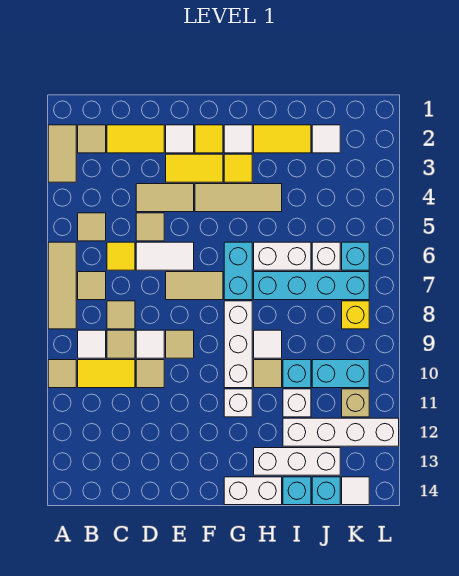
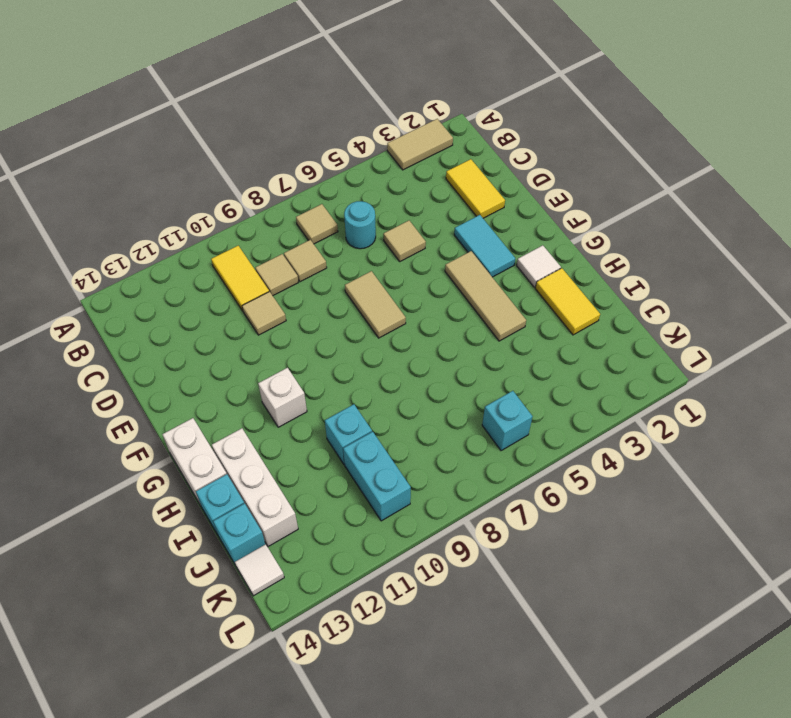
cyan round brick C6 level 1 -> yellow tile C6 level 1
cyan tile E3:F3 level 1 -> yellow tile E3:F3 level 1
none -> tan tile A6:A8 level 1
none -> tan tile A10 level 1
none -> tan tile B2 level 1
none -> tan tile B5 level 1

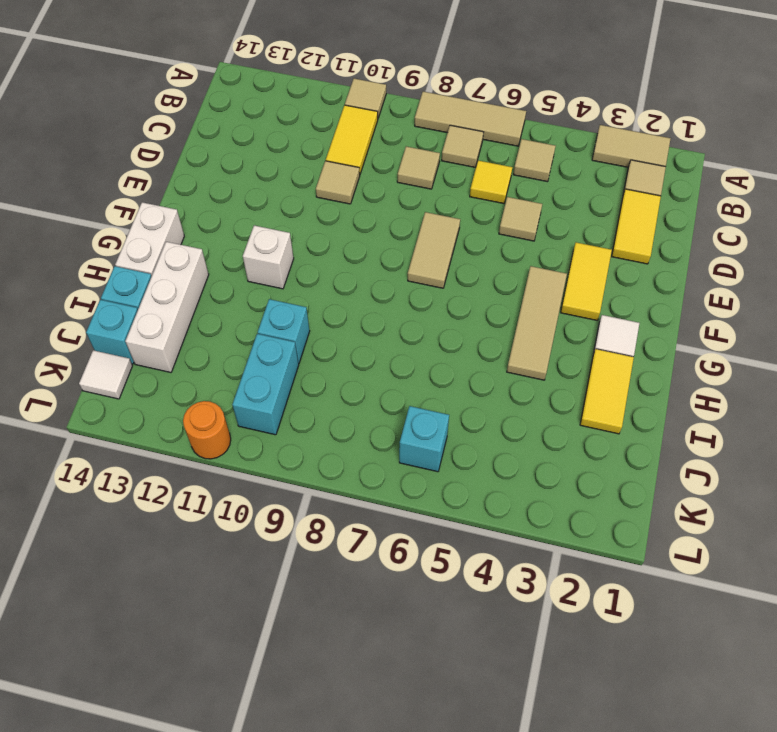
orange round brick L11 level 1 -> none
none -> white tile B9 level 1
none -> tan tile C9 level 1
none -> tan tile D4:E4 level 1
none -> white tile D6:E6 level 1

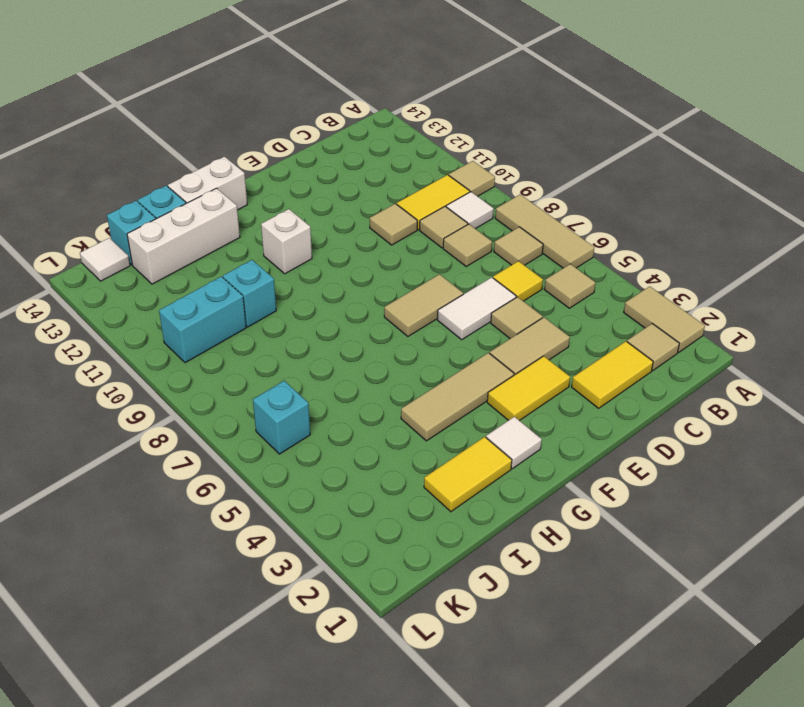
none -> white tile D9 level 1
none -> white tile E2 level 1
none -> tan tile E9 level 1
none -> yellow tile F2 level 1

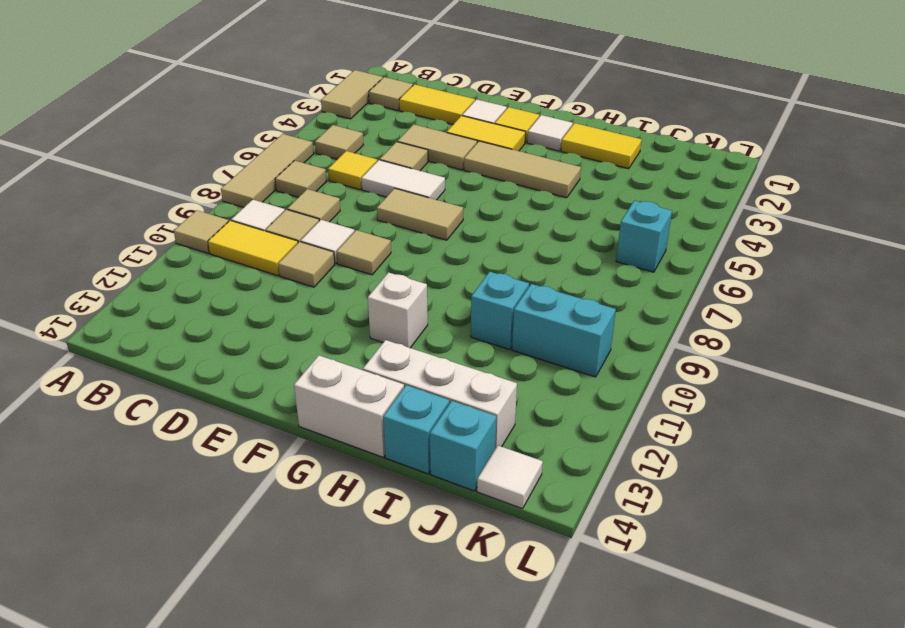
none -> yellow tile G3 level 1
none -> cyan brick G6:G7 level 1
none -> white brick G8:G10 level 1
none -> white brick H6:I6 level 1

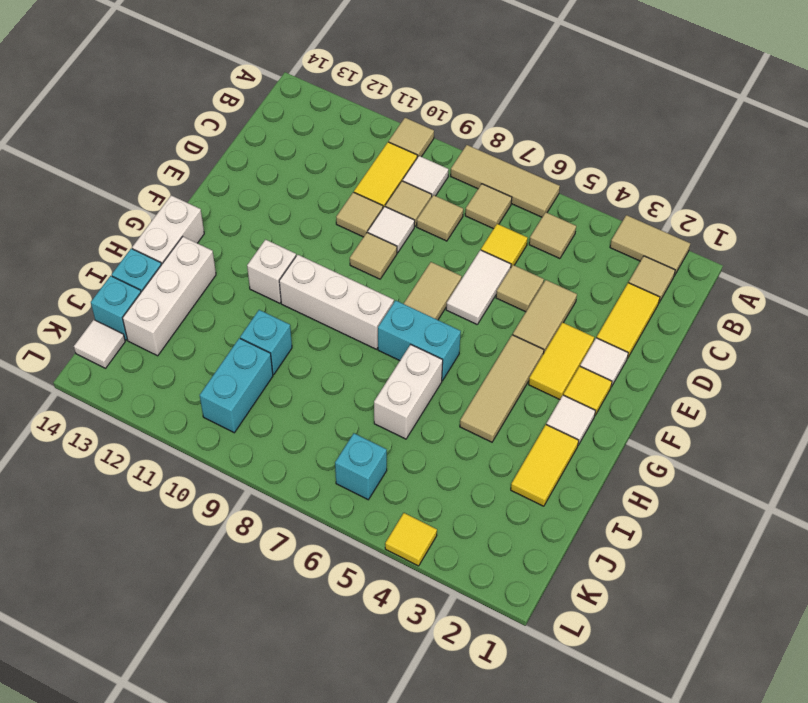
yellow tile L4 level 1 -> yellow tile G3 level 1
none -> cyan brick H7:K7 level 1
none -> white tile H9 level 1
none -> tan tile H10 level 1
none -> white brick I11 level 1

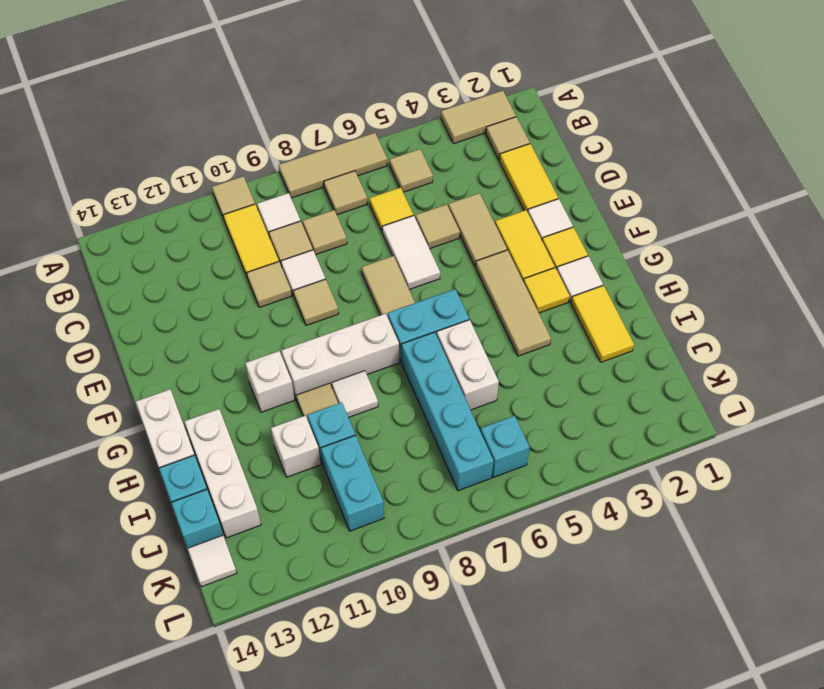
none -> white brick I12:L12 level 1
none -> white tile J2 level 1
none -> white brick J6 level 1
none -> yellow brick K8 level 1

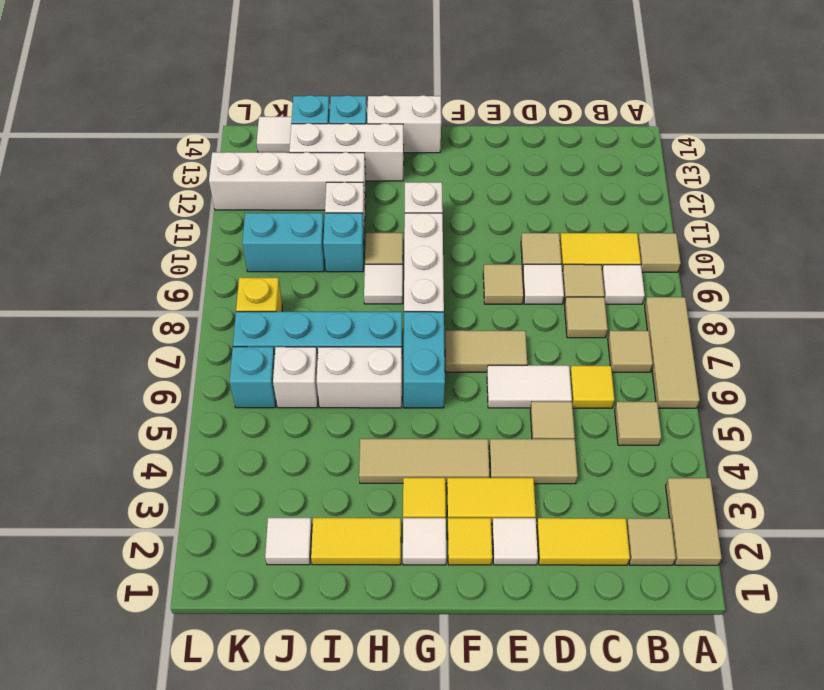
none -> tan brick K11 level 1

